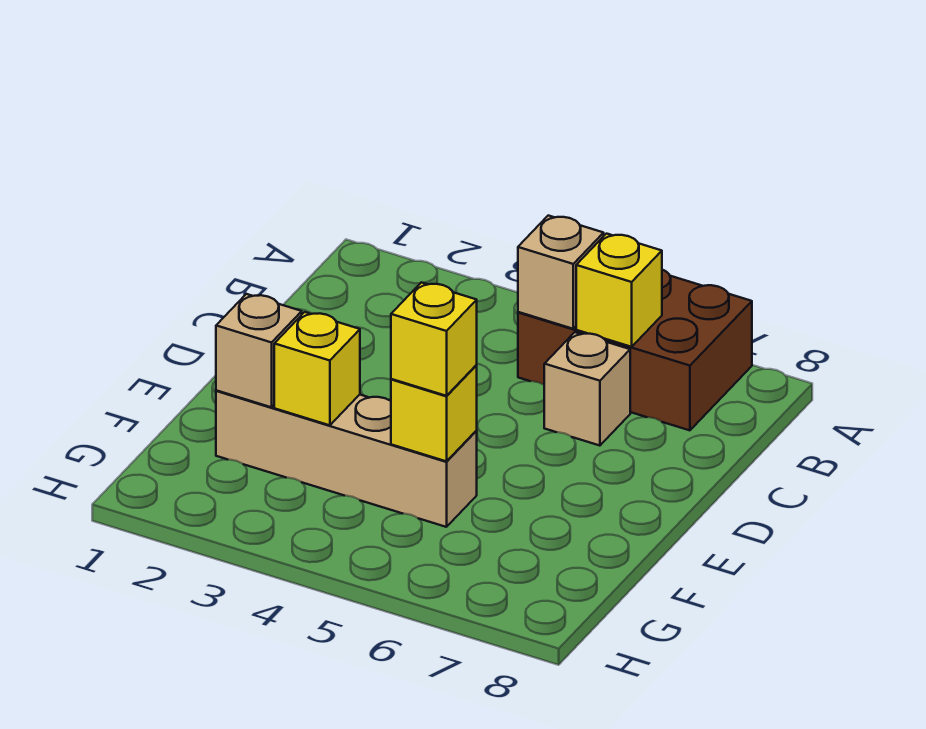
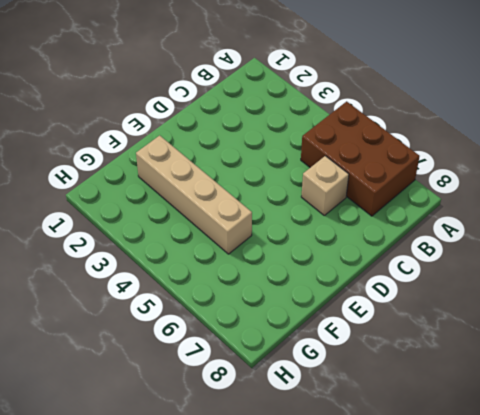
none -> tan brick B5 level 2
none -> yellow brick B6 level 2

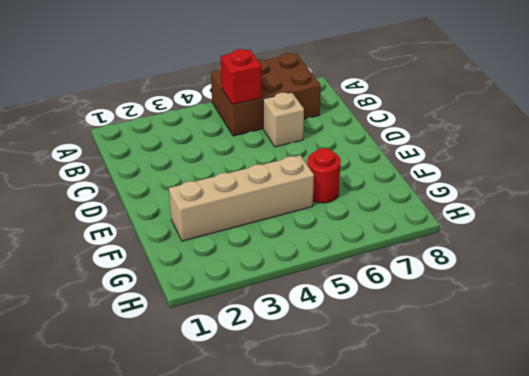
red brick B5 level 2 -> tan brick B5 level 2
red round brick F6 level 1 -> none
none -> yellow brick B6 level 2
none -> tan brick F2 level 2

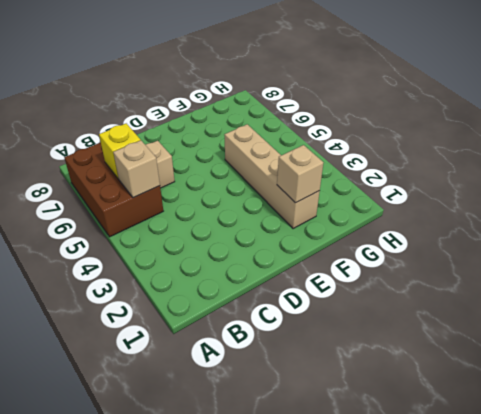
none -> yellow brick F3 level 2
none -> yellow brick F5 level 2

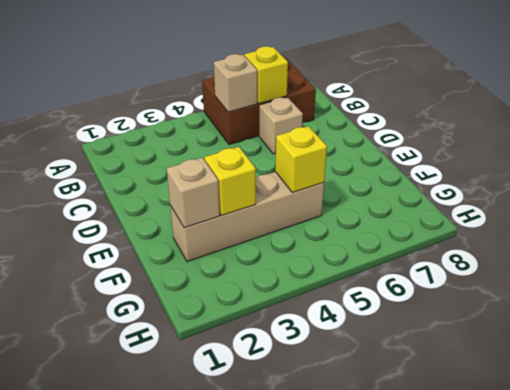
none -> yellow brick F5 level 3

